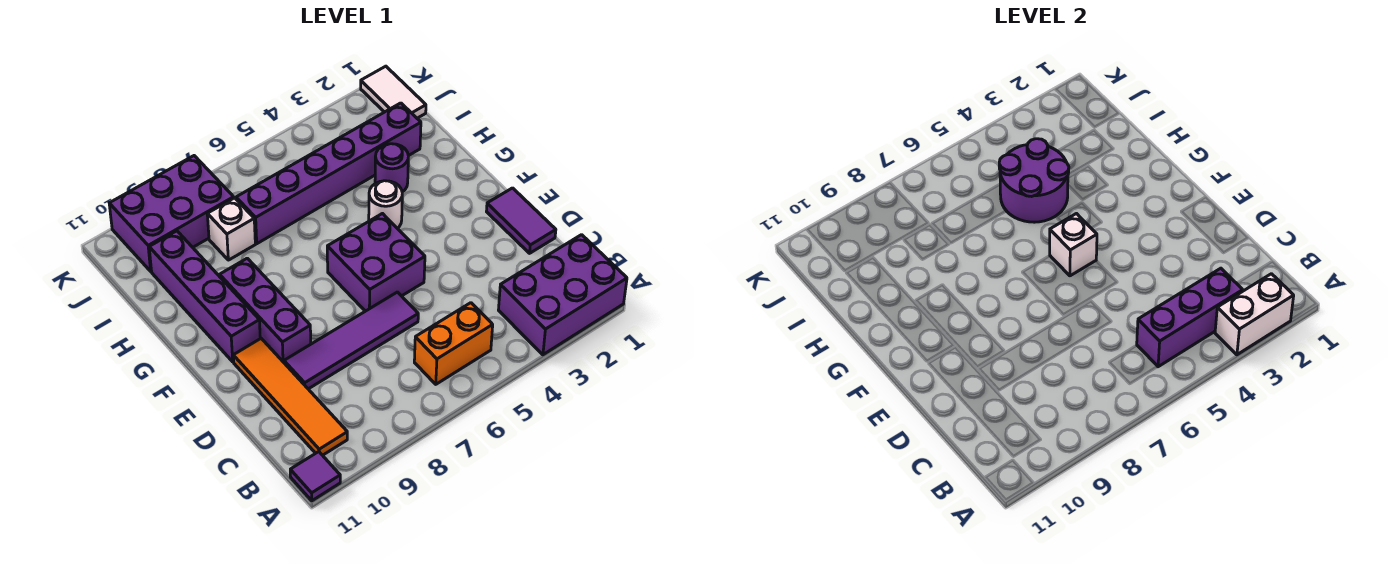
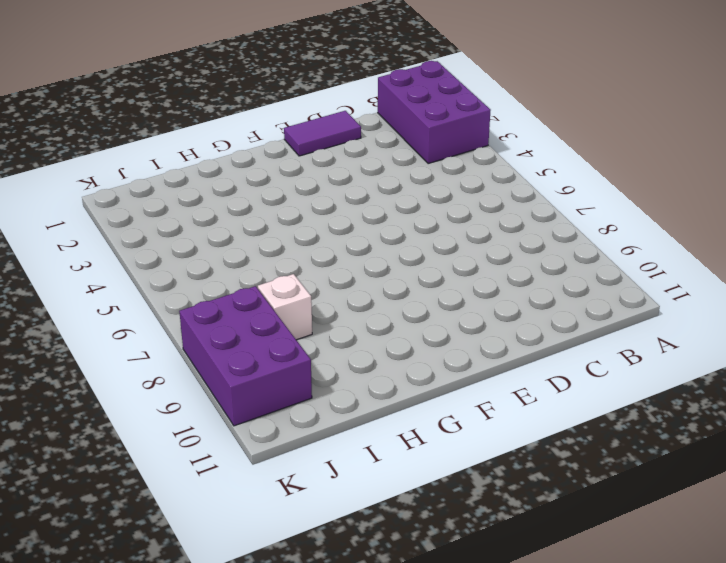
none -> purple tile A11 level 1
none -> orange brick B5:B6 level 1
none -> orange tile B10:E10 level 1

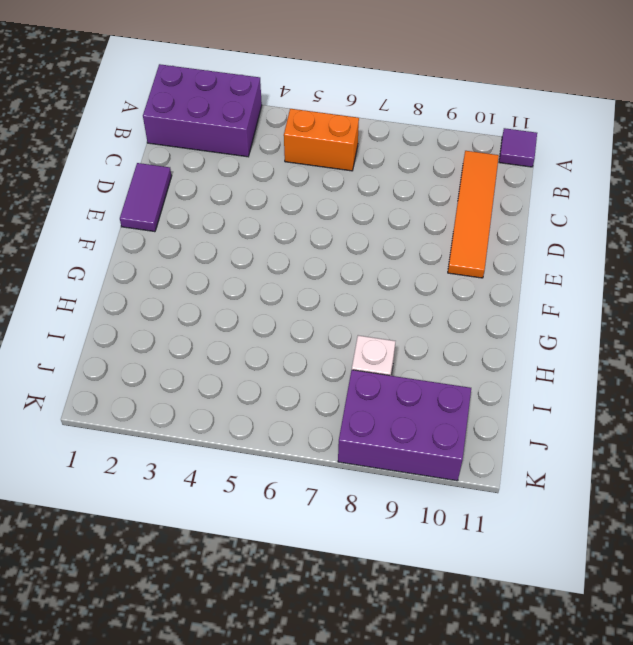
none -> purple tile D6:D9 level 1
none -> purple brick E5:F6 level 1
none -> purple brick E9:G9 level 1

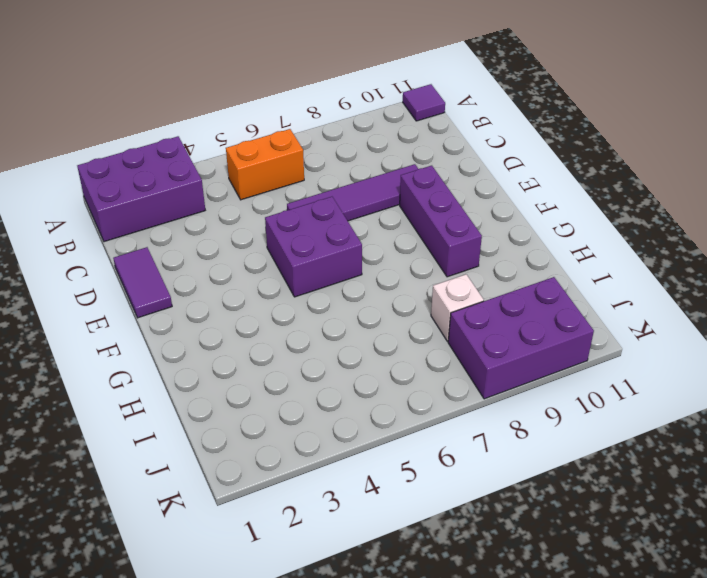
none -> orange tile B10:E10 level 1
none -> purple brick F10:I10 level 1
none -> white round brick G4 level 1

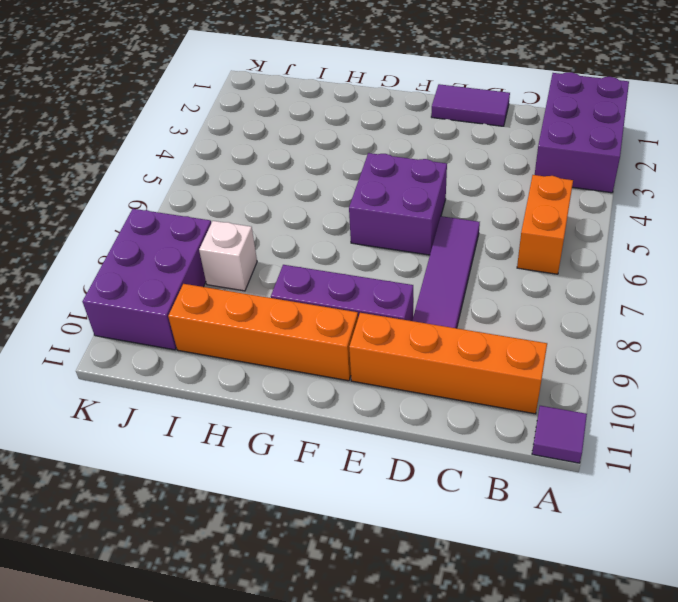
orange brick B10:E10 level 1 -> orange tile B10:E10 level 1
orange brick F10:I10 level 1 -> purple brick F10:I10 level 1
none -> white round brick G4 level 1
none -> purple round brick H3 level 1
none -> purple brick I2:I7 level 1

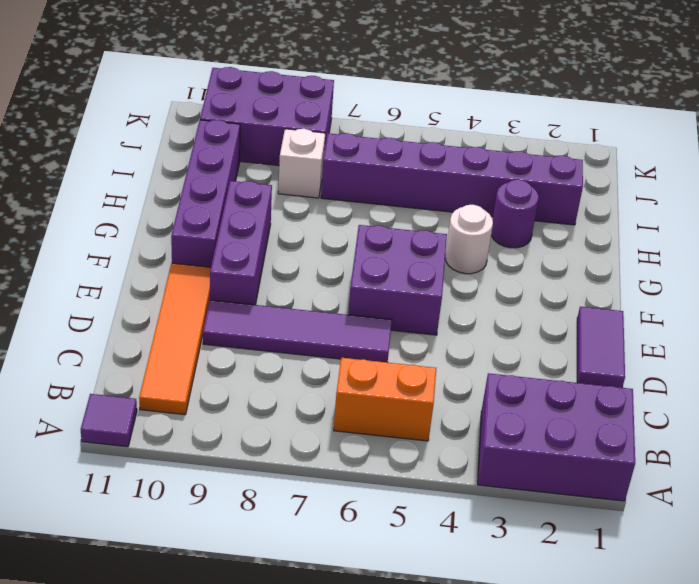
none -> white tile J1:K1 level 1
none -> white brick A2:A3 level 2
none -> purple brick B3:B5 level 2

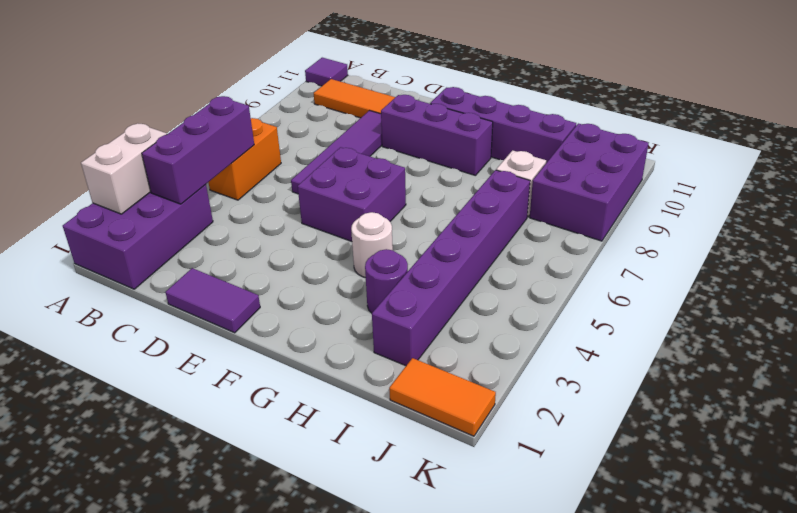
orange tile J1:K1 level 1 -> white tile J1:K1 level 1
none -> white brick F5 level 2
none -> purple round brick H4:I5 level 2

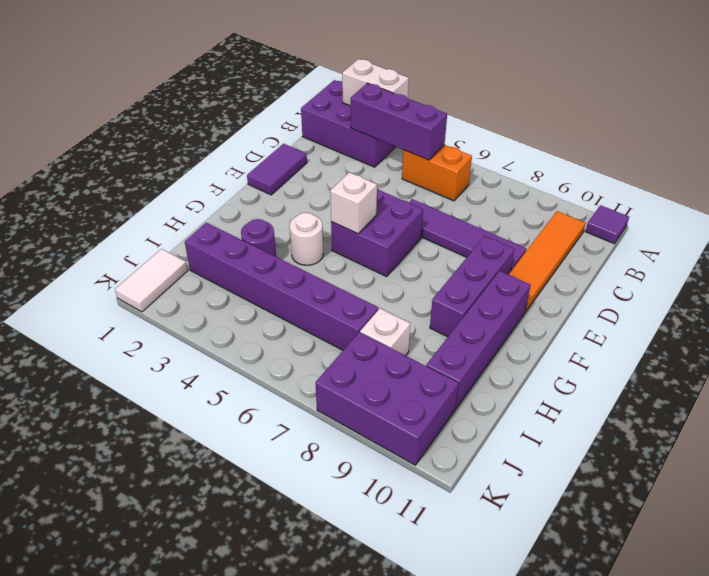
none -> purple round brick H4:I5 level 2

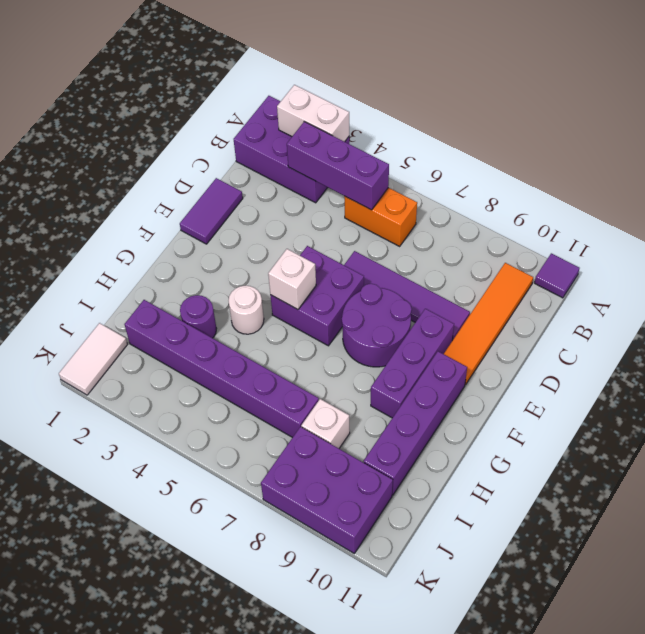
purple round brick E7:F8 level 1 -> purple round brick H4:I5 level 2

